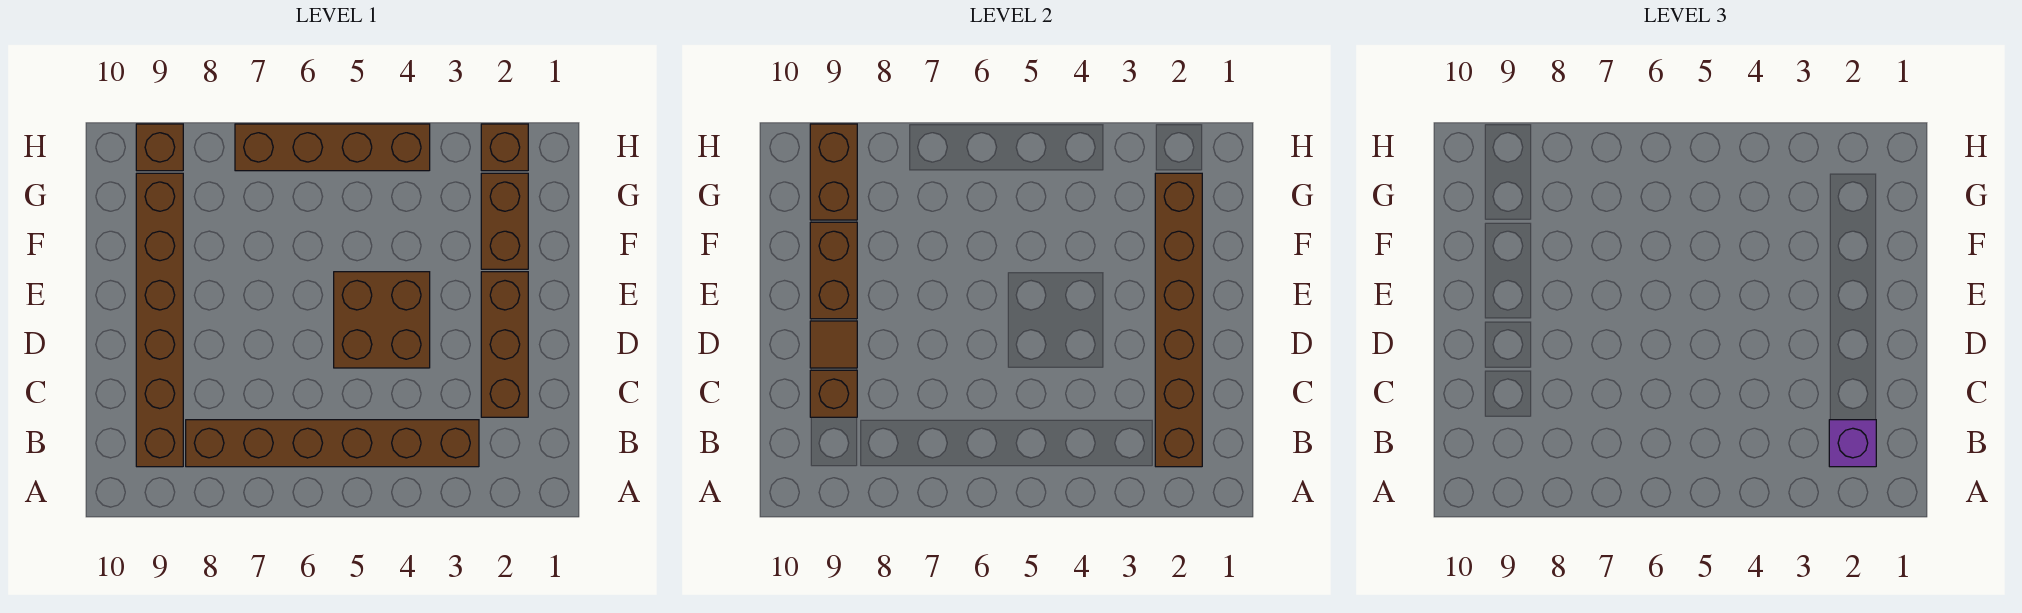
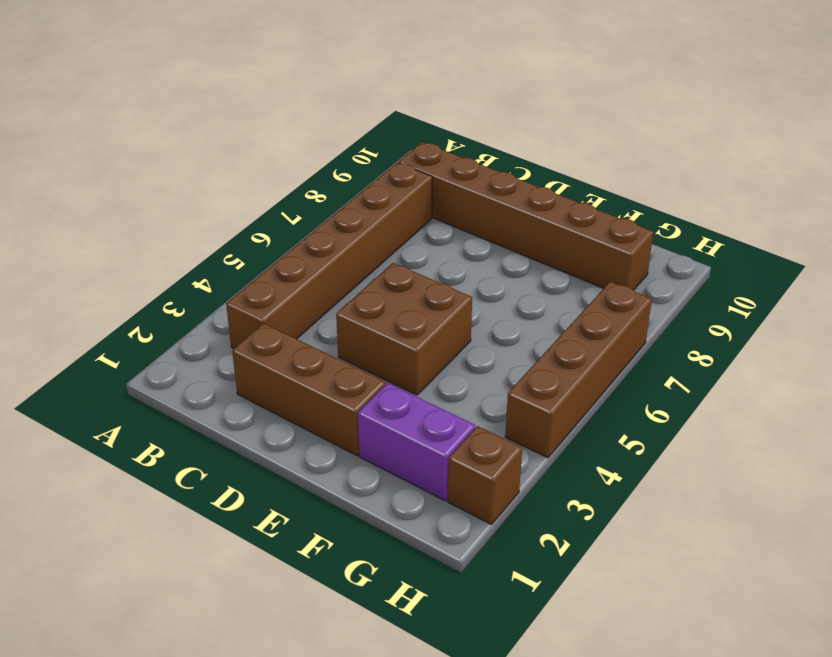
purple brick F2:G2 level 1 -> brown brick F2:G2 level 1
none -> brown brick H9 level 1
none -> brown brick B2:G2 level 2
none -> brown brick C9 level 2

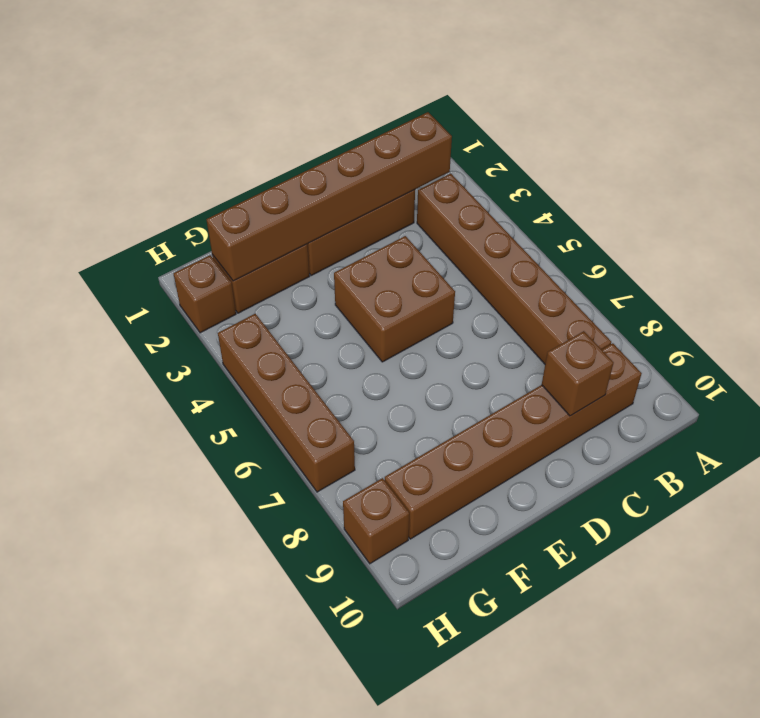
none -> brown tile D9 level 2
none -> brown brick E9:F9 level 2
none -> brown brick G9:H9 level 2

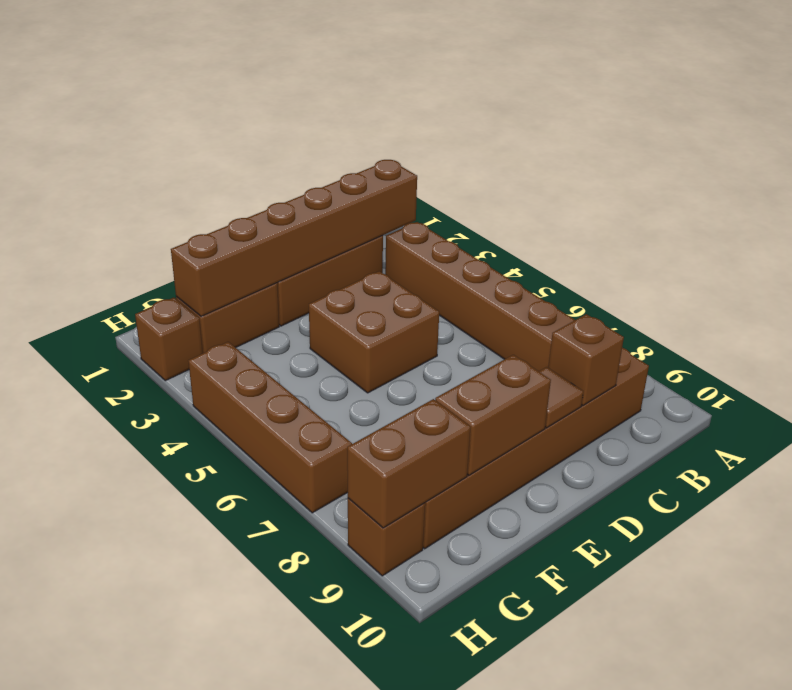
none -> purple brick B2 level 3

